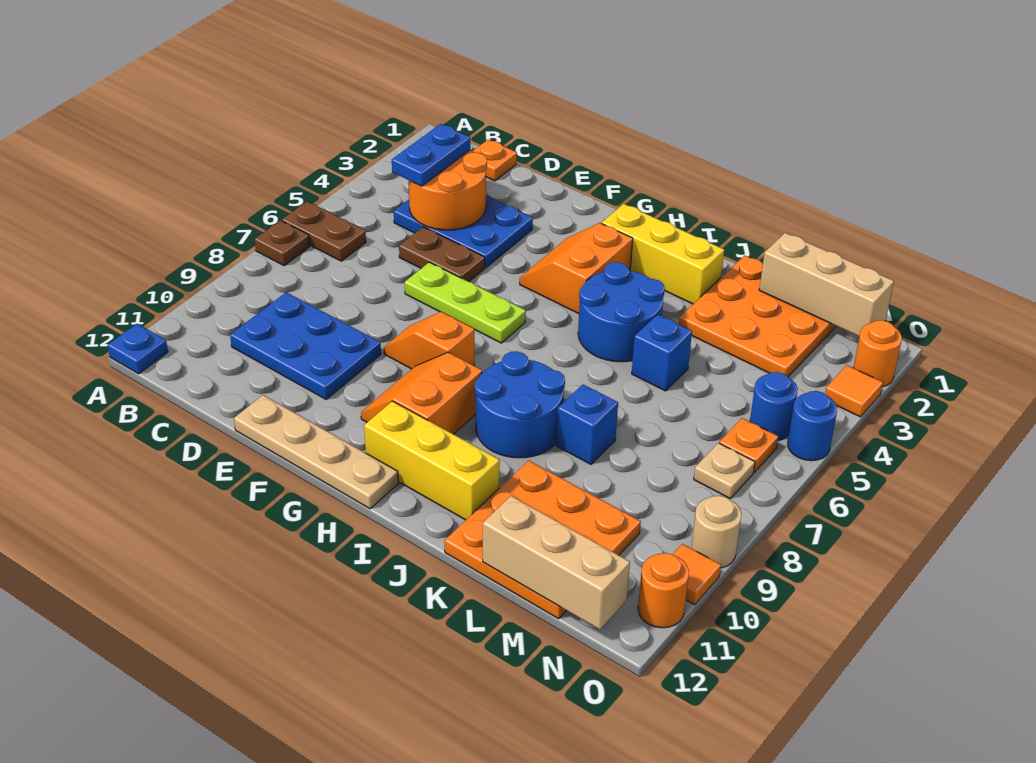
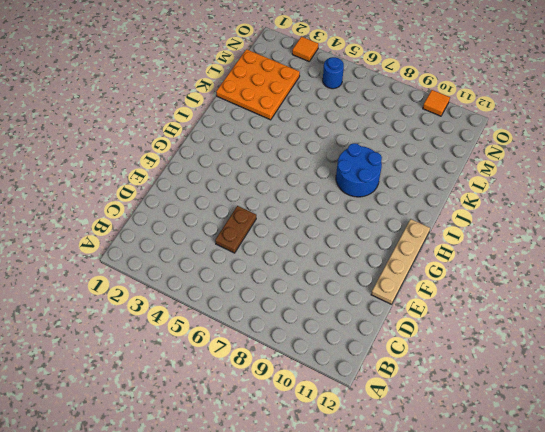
none -> brown plate A6:B6 level 1
none -> brown plate A7 level 1
none -> blue plate A12 level 1
none -> orange plate C1 level 1

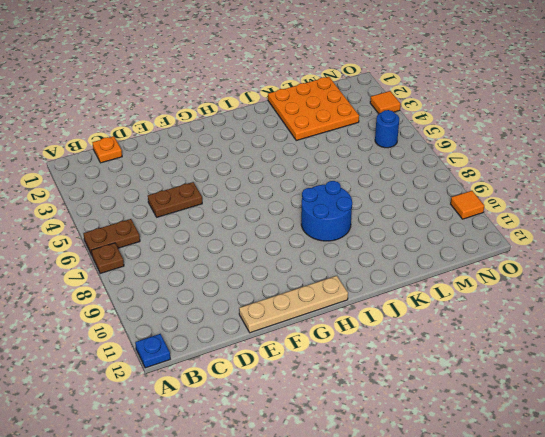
none -> blue plate C3:E4 level 1
none -> blue plate C9:E10 level 1
none -> lime plate E6:G6 level 1
none -> orange slope F8:G8 level 1 top G

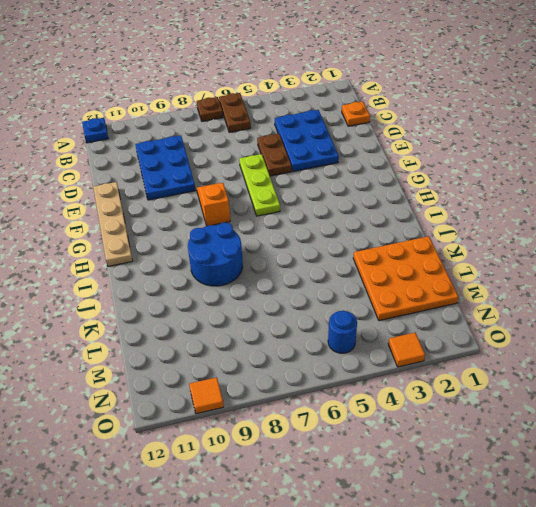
none -> orange slope G3:H4 level 1 top H
none -> orange slope G9:H10 level 1 top H
none -> yellow brick H2:J2 level 1
none -> yellow brick H11:J11 level 1

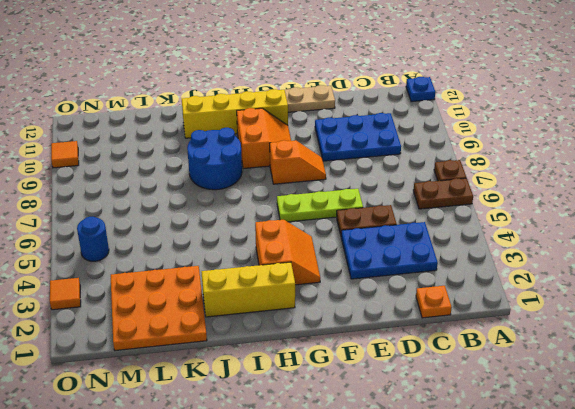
yellow brick G11:J11 level 1 -> yellow brick H11:J11 level 1
none -> blue round brick I4:J5 level 1
none -> blue brick K5 level 1
none -> blue brick K8 level 1
none -> orange plate K10:M12 level 1

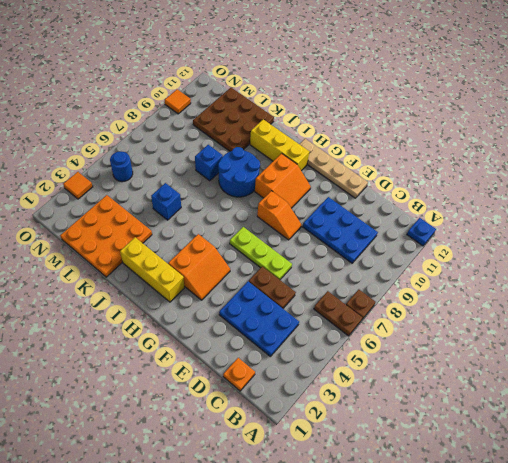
brown plate K10:M12 level 1 -> orange plate K10:M12 level 1
none -> blue round brick I4:J5 level 1
none -> orange plate N6 level 1
none -> tan plate N7 level 1
none -> orange round brick O2 level 1

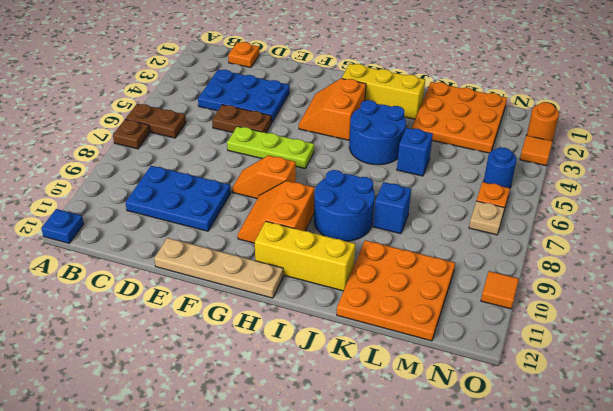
none -> blue round brick O5 level 1
none -> tan round brick O9 level 1
none -> orange round brick O11 level 1
none -> orange round brick C3:D4 level 2

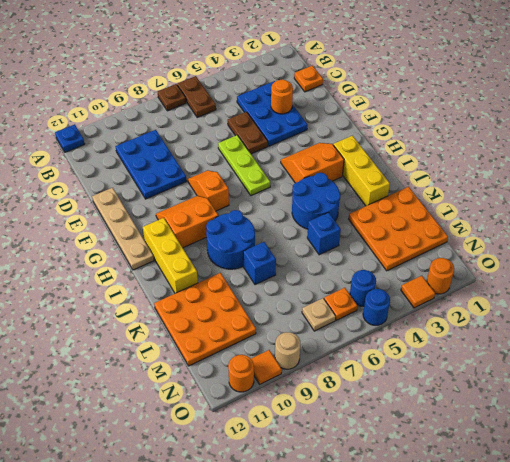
orange round brick D3 level 2 -> orange round brick C3:D4 level 2
none -> tan brick L1:N1 level 2
none -> tan brick L12:N12 level 2
none -> blue plate C3:C4 level 3

